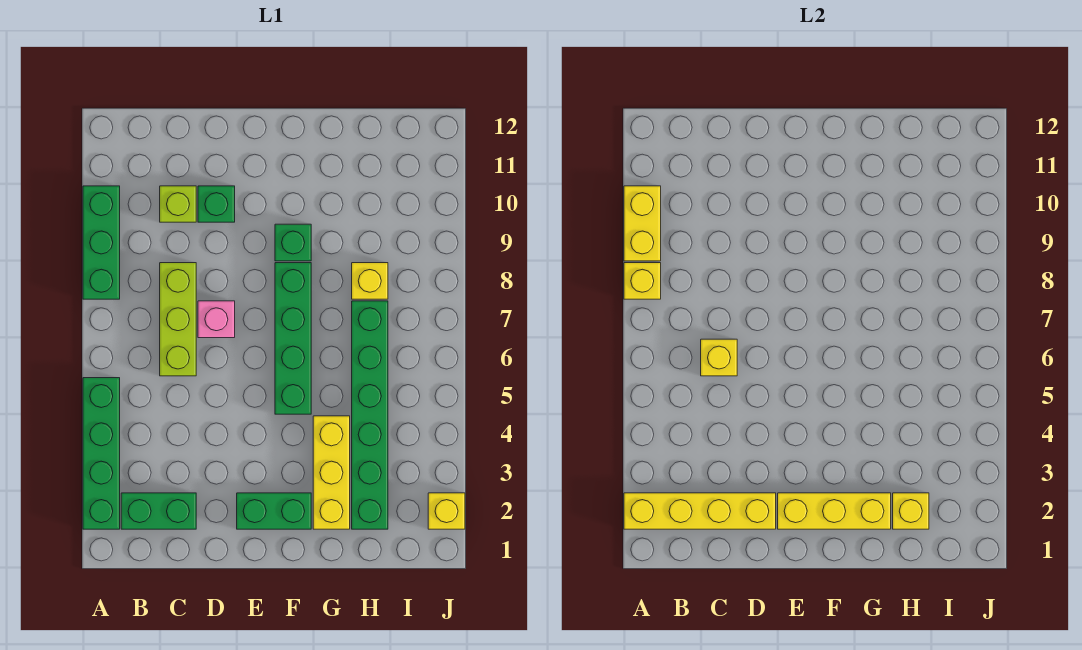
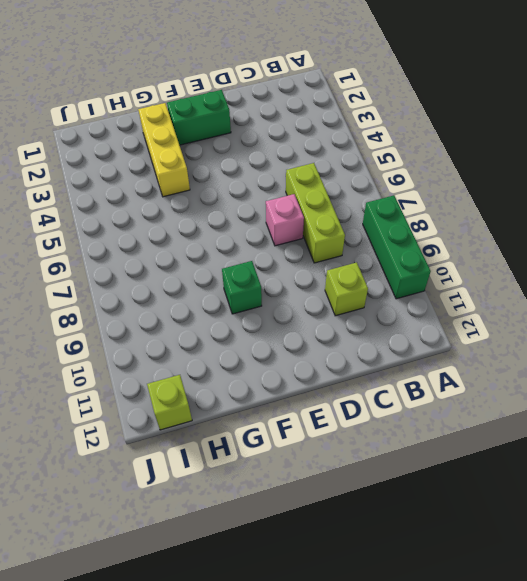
lime brick I12 level 1 -> none
none -> green brick A2:A5 level 1
none -> green brick B2:C2 level 1
none -> green brick D10 level 1

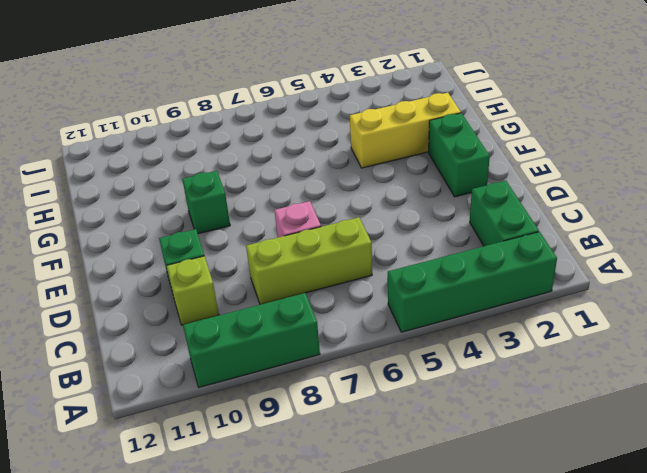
none -> green brick F5:F8 level 1
none -> green brick H2:H7 level 1
none -> yellow brick H8 level 1

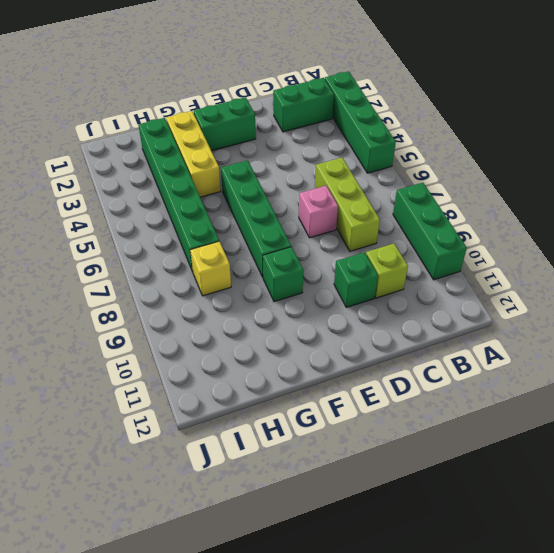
none -> yellow brick J2 level 1
none -> yellow brick A2:D2 level 2
none -> yellow brick A8 level 2

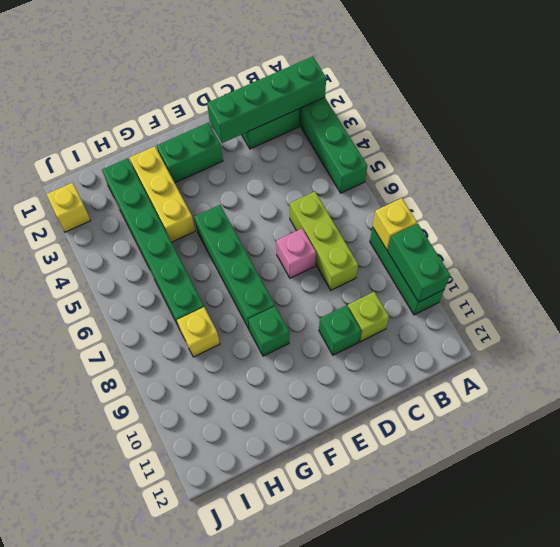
green brick A2:D2 level 2 -> yellow brick A2:D2 level 2
green brick A9:A10 level 2 -> yellow brick A9:A10 level 2
none -> yellow brick C6 level 2
none -> yellow brick E2:G2 level 2
none -> yellow brick H2 level 2

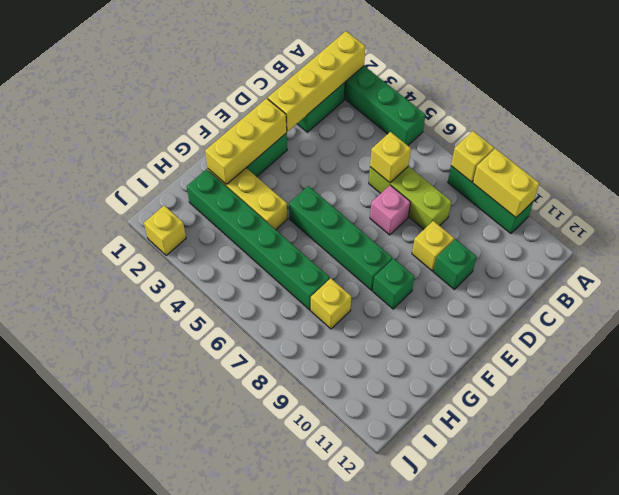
yellow brick D9 level 1 -> yellow brick H2 level 2
none -> lime brick C10 level 1

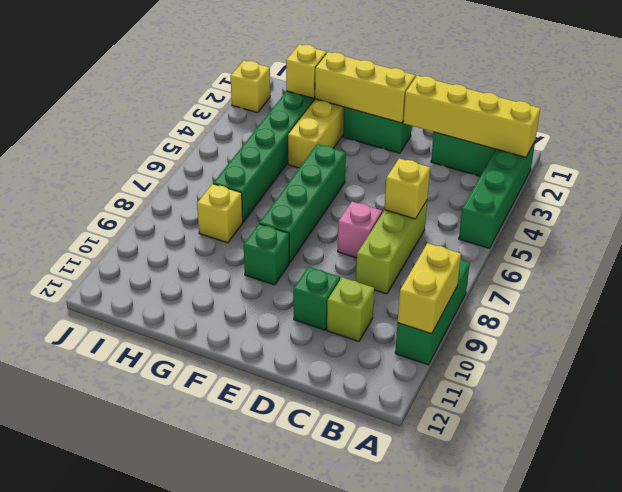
none -> yellow brick A8 level 2

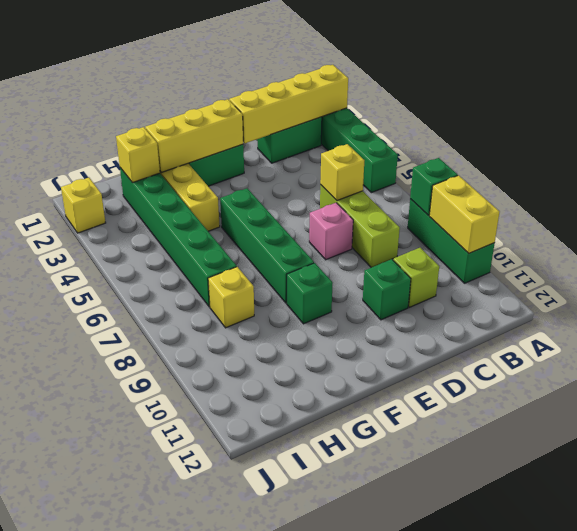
green brick A8 level 2 -> yellow brick A8 level 2

